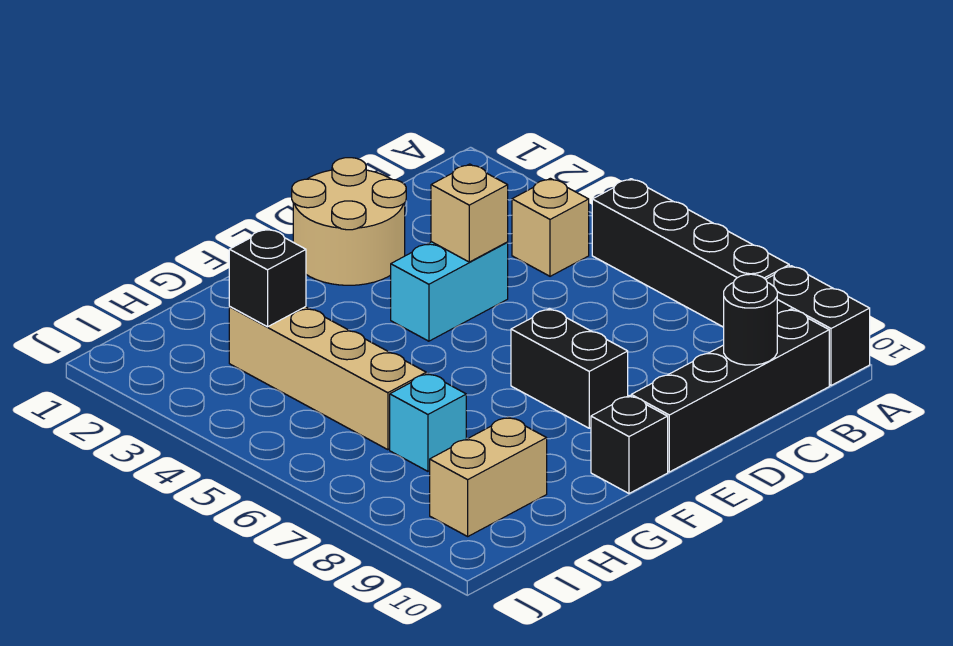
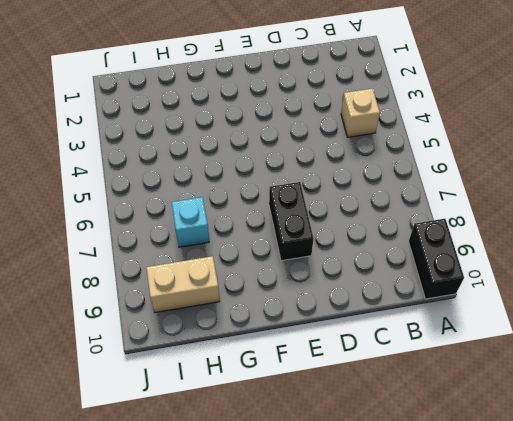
none -> black brick A5:A8 level 1
none -> black brick B10:E10 level 1
none -> tan round brick D1:E2 level 1

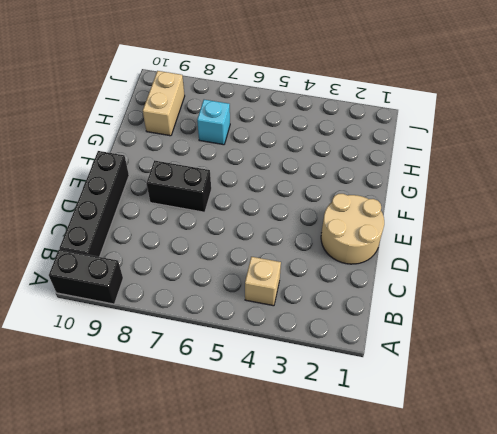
none -> black brick A5:A8 level 1
none -> cyan brick D4:E4 level 1
none -> black brick F10 level 1

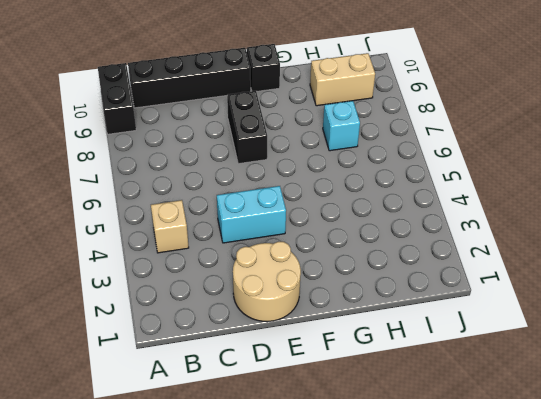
none -> black brick A5:A8 level 1
none -> tan brick H3:H6 level 1
none -> black round brick C10 level 2

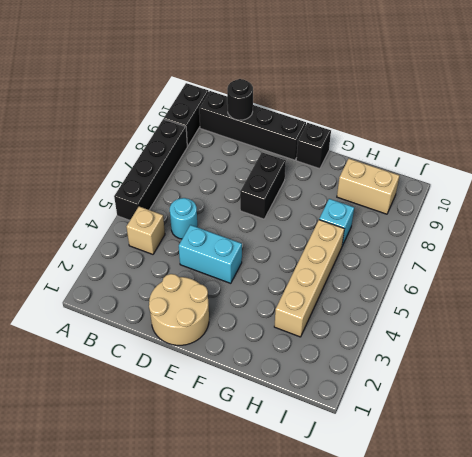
cyan round brick C5 level 1 -> none
none -> tan brick D4 level 2
none -> black brick H3 level 2

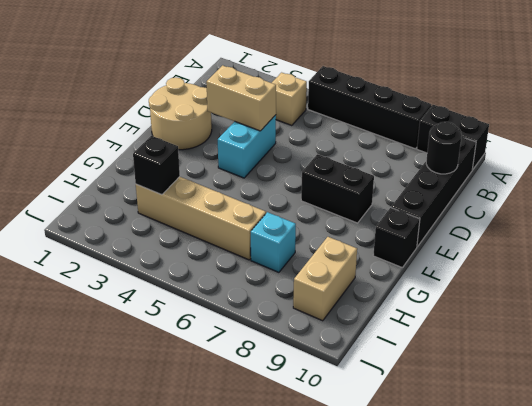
tan brick D3:D4 level 2 -> tan brick D4 level 2

